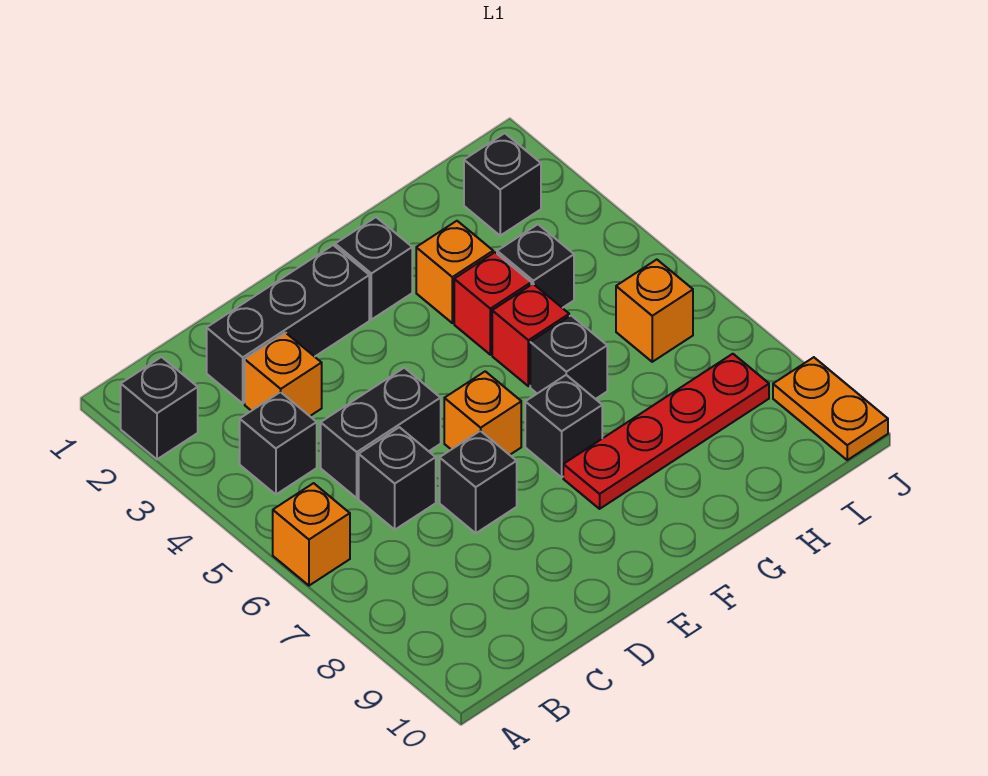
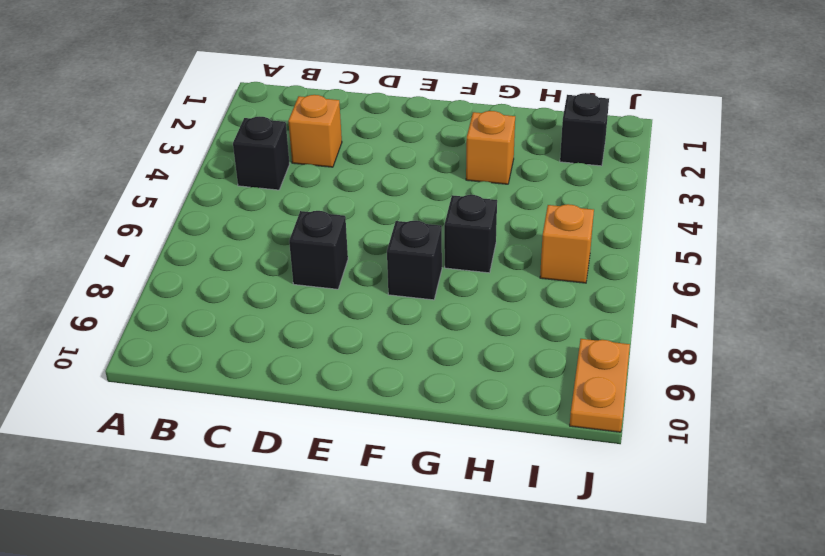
none -> black brick A2 level 1
none -> orange brick A6 level 1
none -> black brick C2:E2 level 1

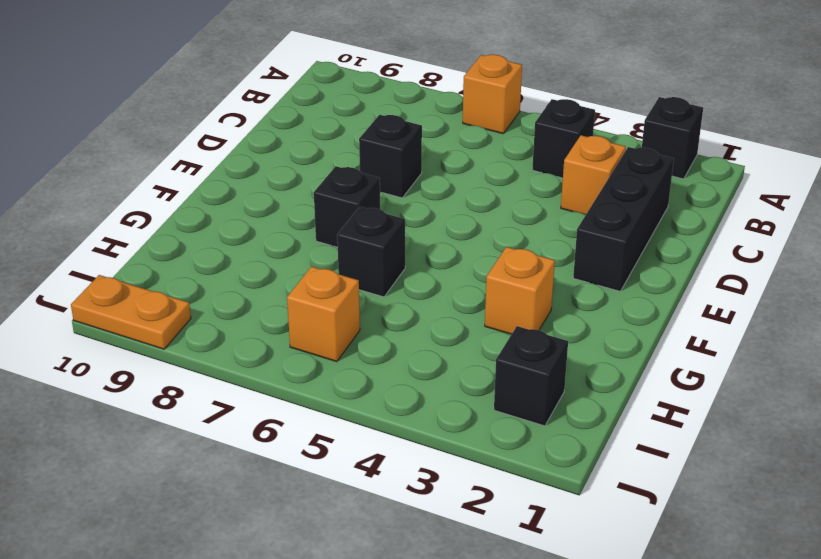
none -> black brick C5:D5 level 1
none -> black brick C6 level 1
none -> orange brick E6 level 1

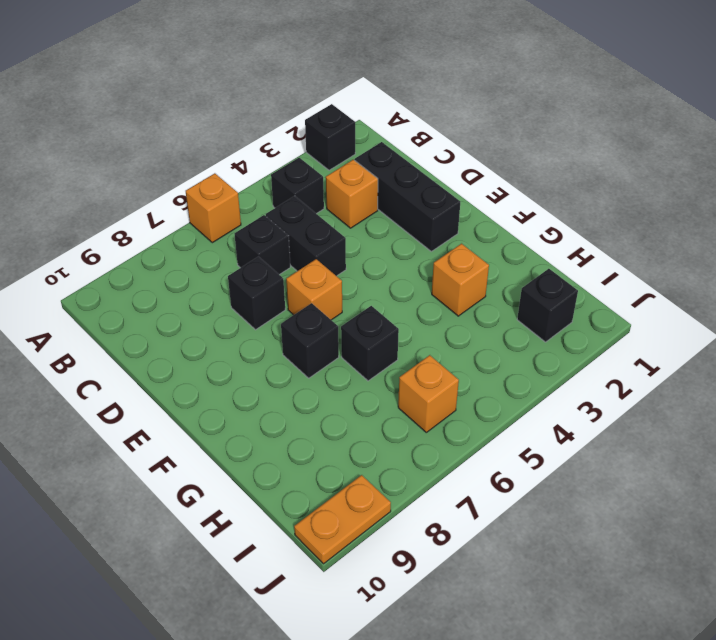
none -> black brick F2 level 1
none -> red plate F8:I8 level 1
none -> red brick G4 level 1

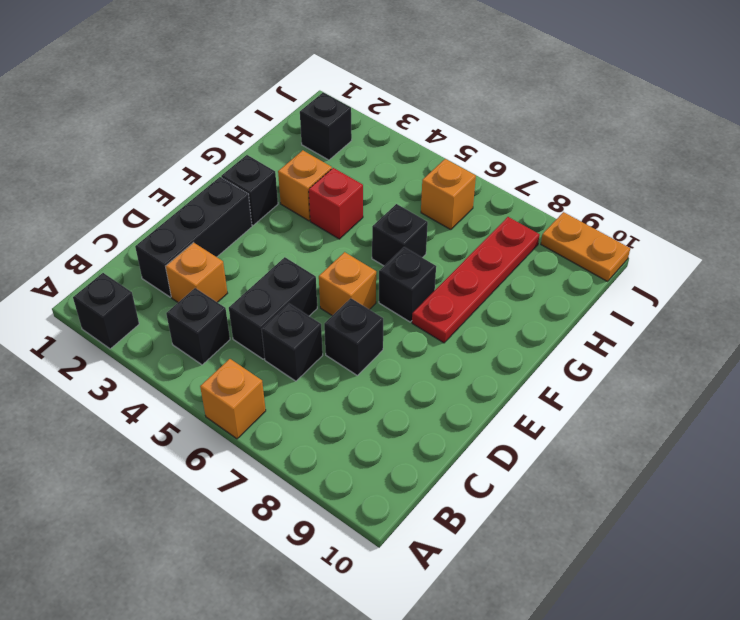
none -> red brick G5 level 1
none -> black brick H4 level 1

